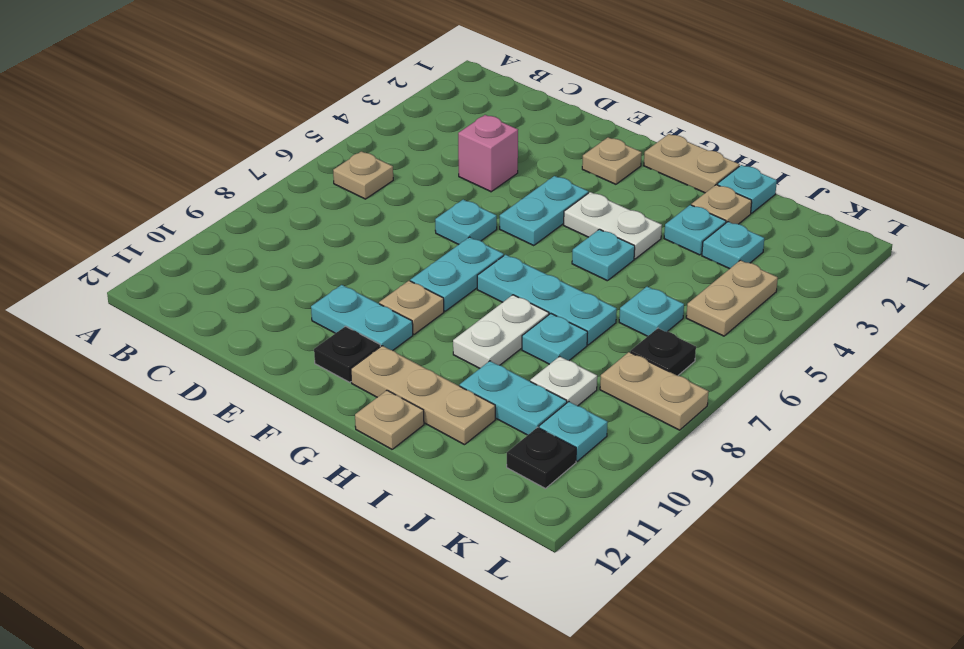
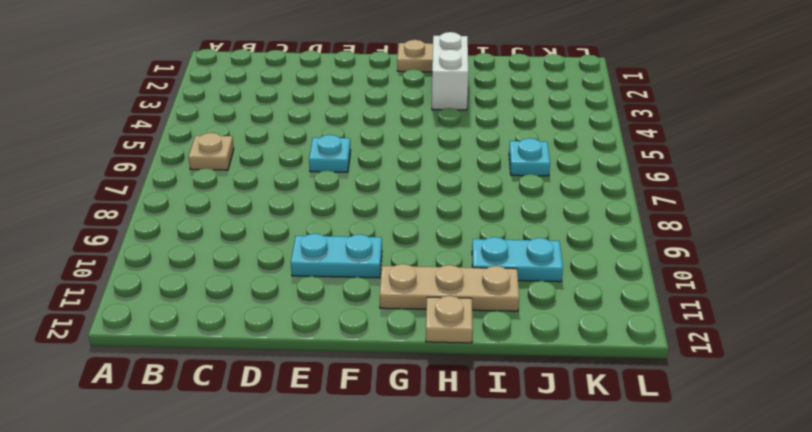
white brick H2:H3 level 1 -> none
none -> pink brick D4 level 1
none -> tan plate F2 level 1
none -> cyan plate F4:F5 level 1

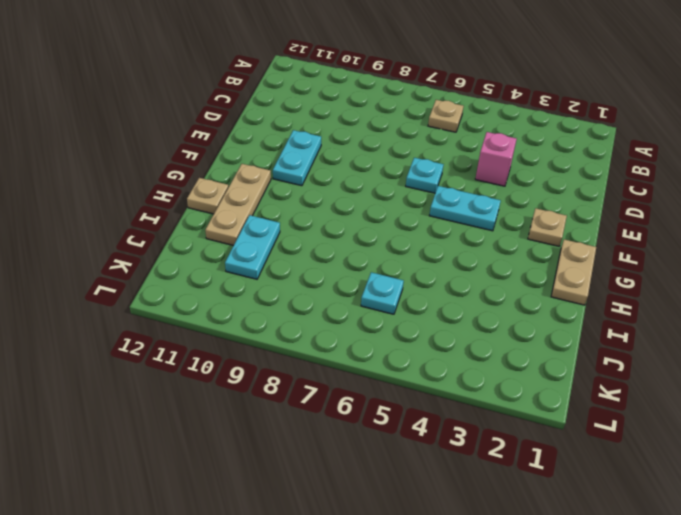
none -> cyan plate F7:F8 level 1
none -> tan plate F9 level 1
none -> black plate F11 level 1

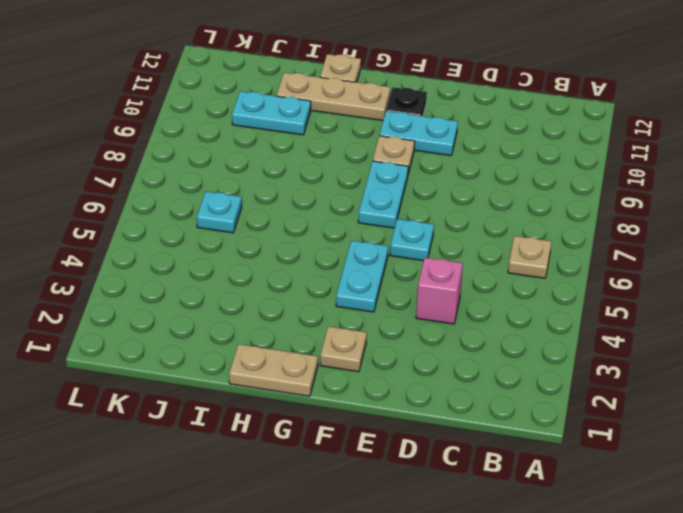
none -> white plate G4:H4 level 1
none -> cyan plate G7:I7 level 1
none -> cyan plate H5 level 1

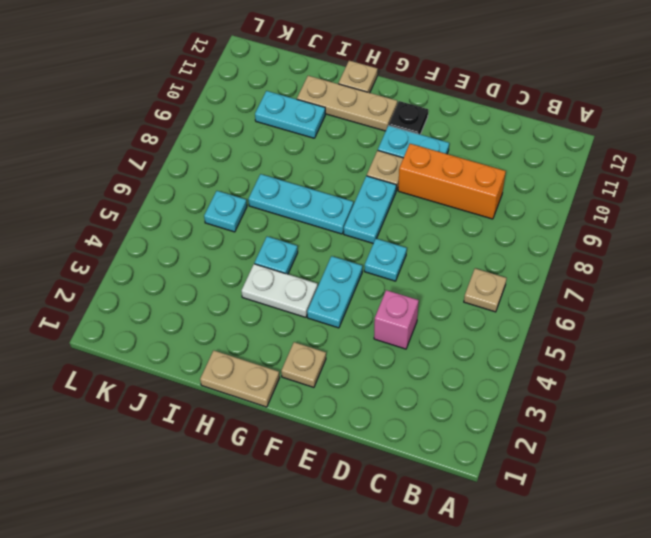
orange brick C9:E9 level 1 -> none
none -> white plate H8:H9 level 1
none -> cyan plate I1 level 1
none -> tan plate I2 level 1

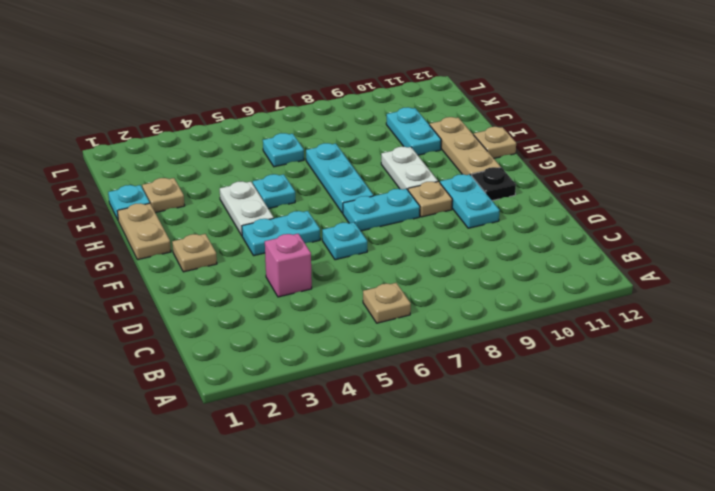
white plate G9:H9 level 1 -> white plate H8:H9 level 1
none -> cyan plate I3 level 1
none -> cyan plate I8 level 1
none -> cyan plate J3 level 1

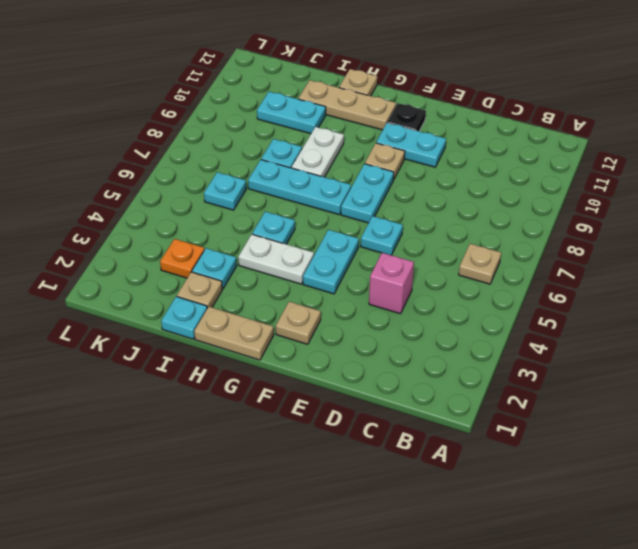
orange plate J3 level 1 -> cyan plate J3 level 1
none -> white plate J9 level 1
none -> tan plate K4:K5 level 1
none -> black plate K7 level 1

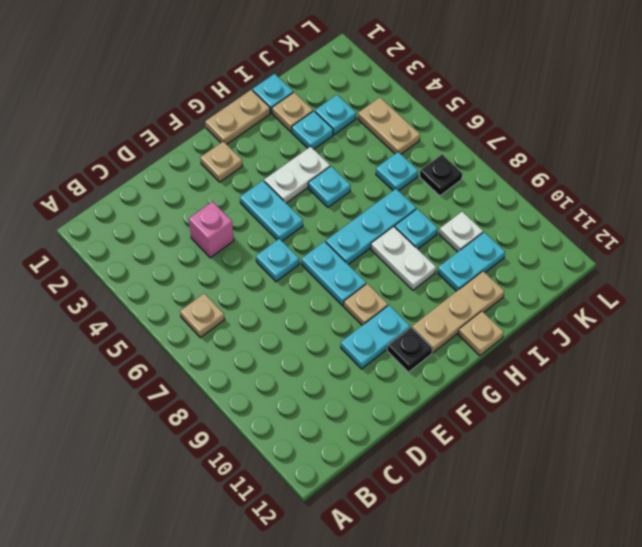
none -> tan plate K8:L8 level 1
none -> cyan plate K10 level 1
none -> black plate K11 level 1

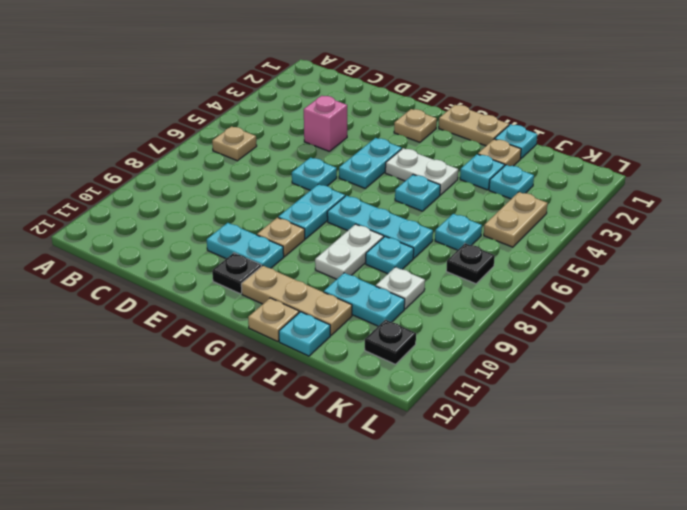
cyan plate I12 level 1 -> cyan plate K10 level 1
none -> tan plate K8:L8 level 1

